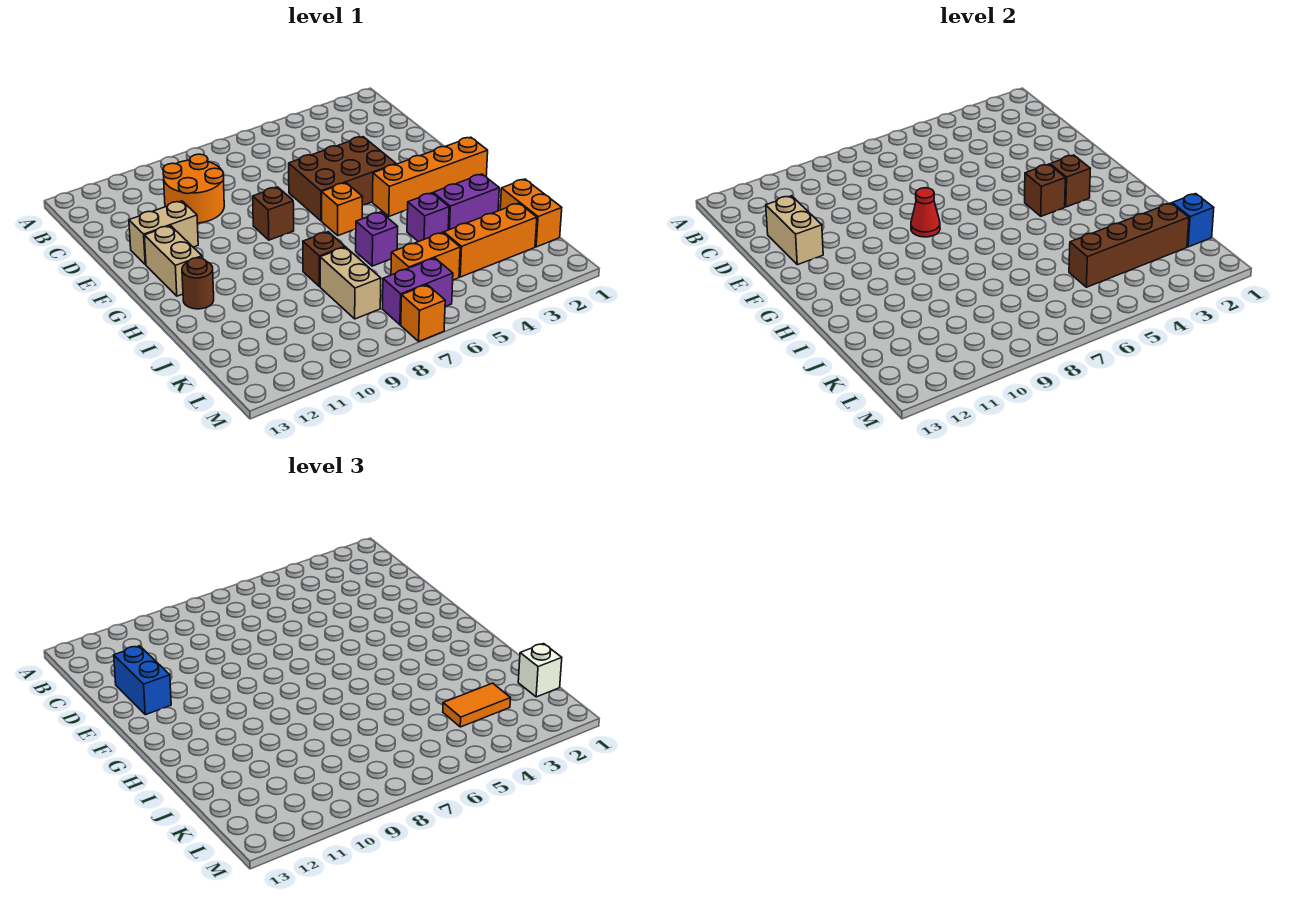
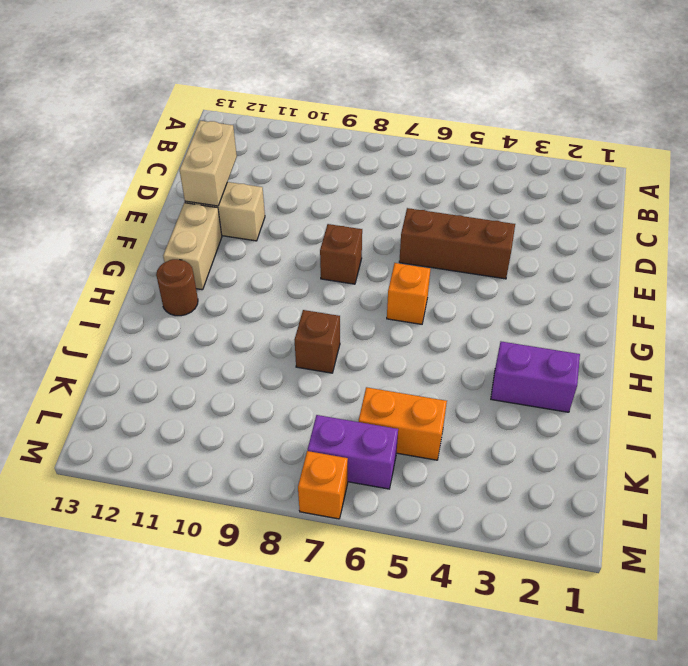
brown brick E4:E6 level 1 -> brown brick E4:F6 level 1
none -> orange round brick C9:D10 level 1
none -> orange brick G1:G4 level 1
none -> purple brick I4 level 1

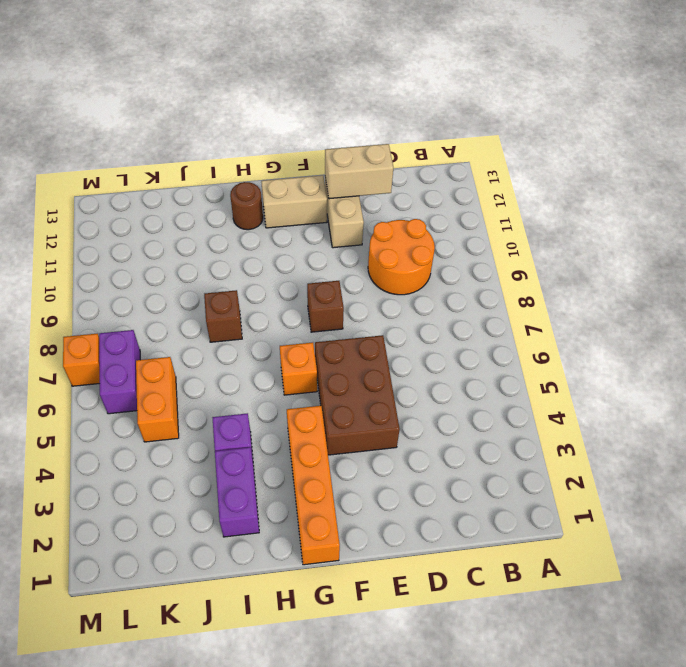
none -> purple brick I6 level 1
none -> orange brick J1:K1 level 1
none -> tan brick J8:K8 level 1

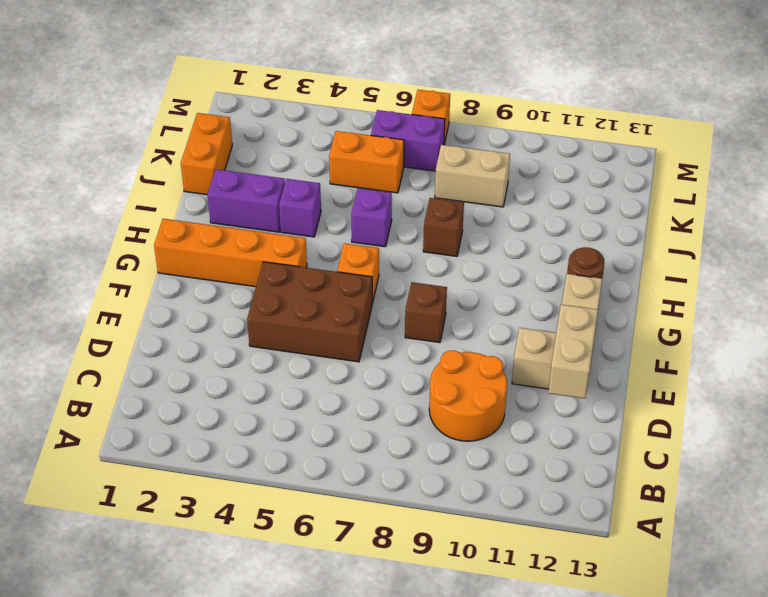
tan brick K8:K9 level 1 -> tan brick J8:K8 level 1
none -> orange brick K2:K4 level 1
none -> red cone F8 level 2
none -> brown brick G3 level 2

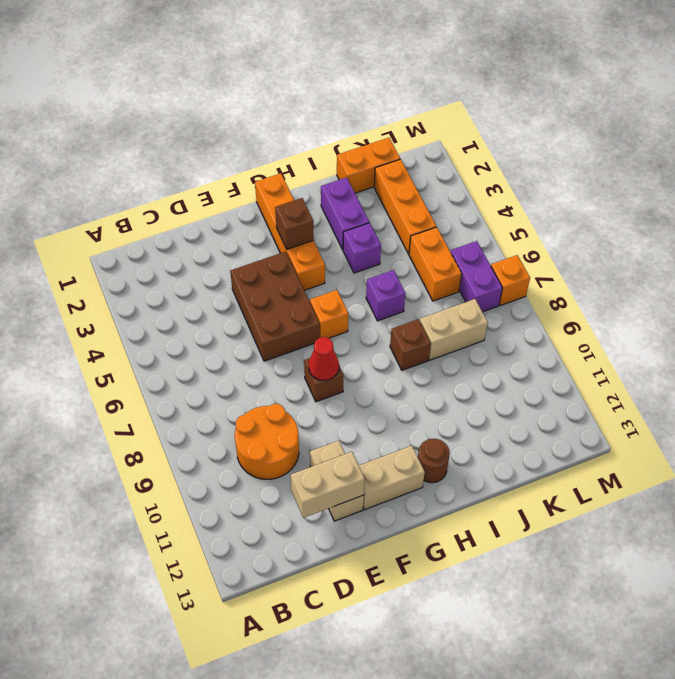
none -> brown brick G4 level 2
none -> blue brick K1 level 2
none -> brown brick K2:K5 level 2

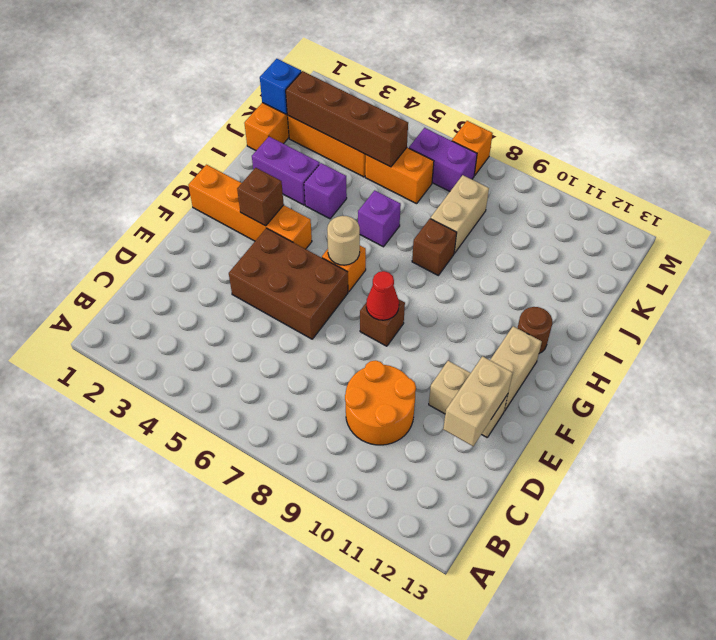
tan round brick G6 level 2 -> none
none -> brown brick G4 level 2
none -> blue brick D12:E12 level 3
none -> white brick K1 level 3

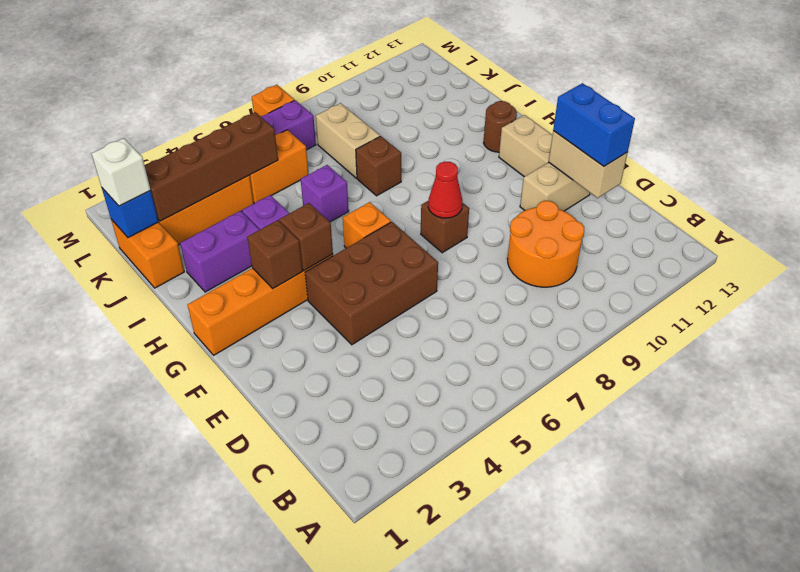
none -> orange tile K3:K4 level 3

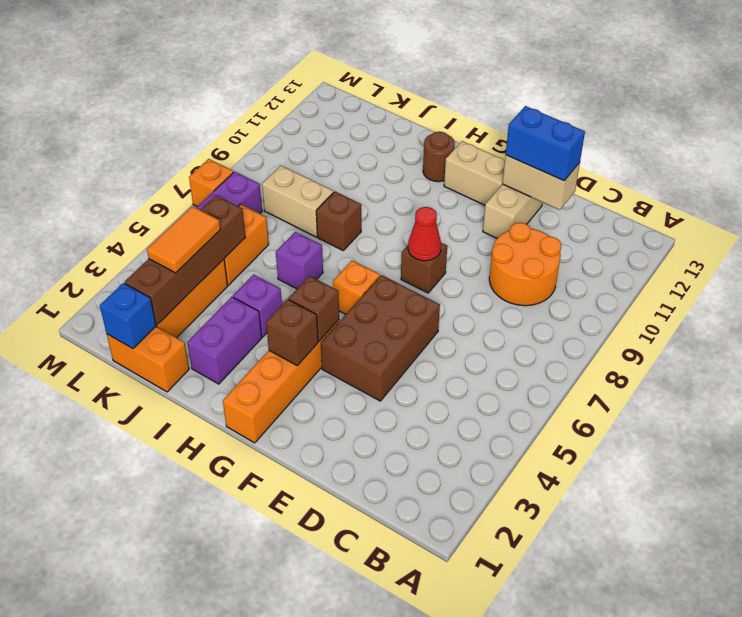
none -> white brick K1 level 3

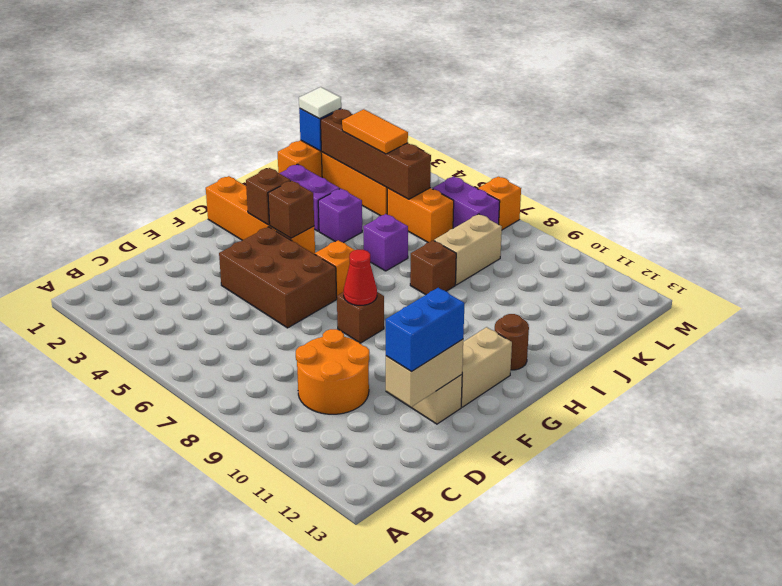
white tile K1 level 3 -> white brick K1 level 3

